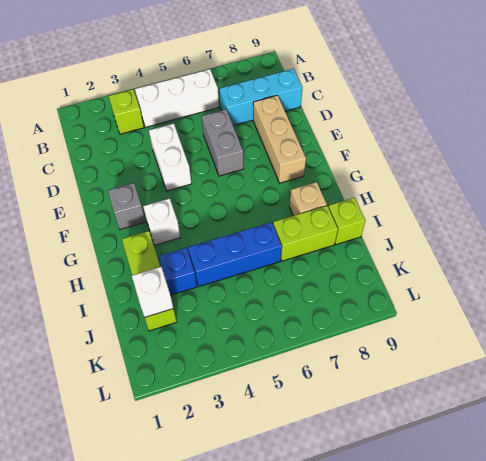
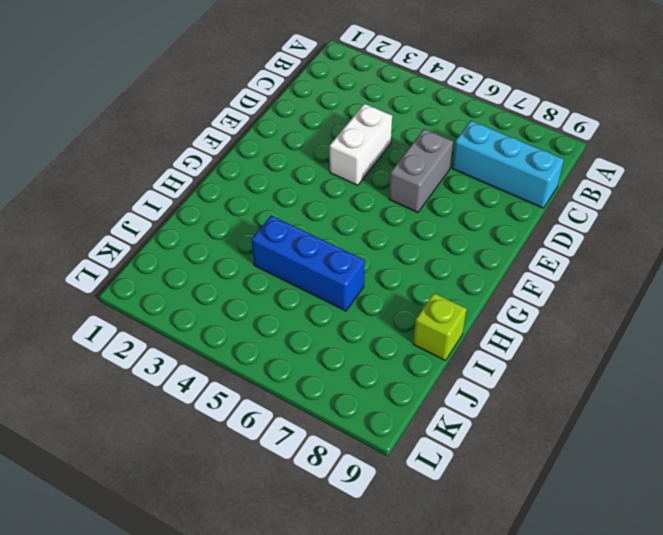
none -> lime brick B3 level 1
none -> white brick B4:B6 level 1
none -> tan brick D8:F8 level 1

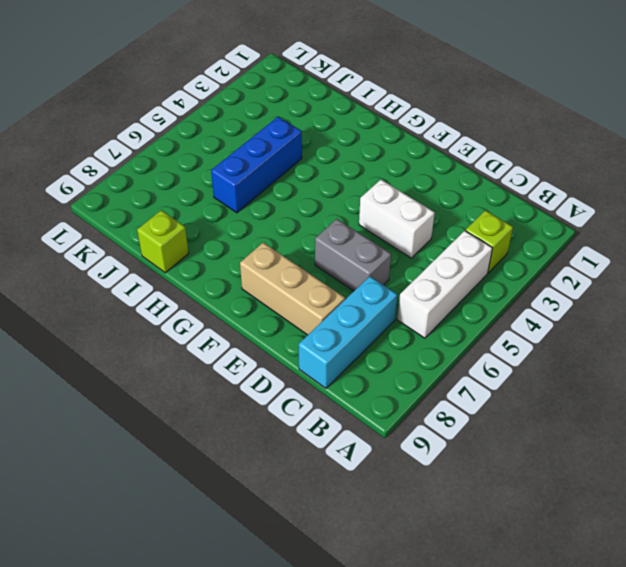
none -> grey brick F2 level 1
none -> white brick G3 level 1
none -> lime brick H2:J2 level 1

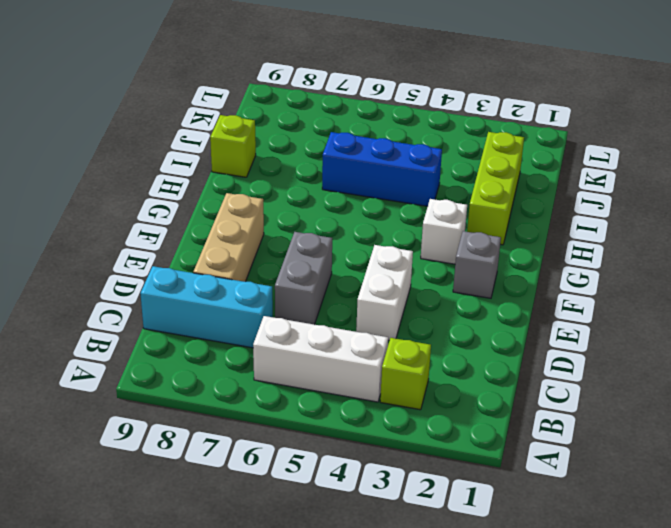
none -> tan brick H8 level 1
none -> blue brick I3 level 1
none -> lime brick I7:I8 level 1

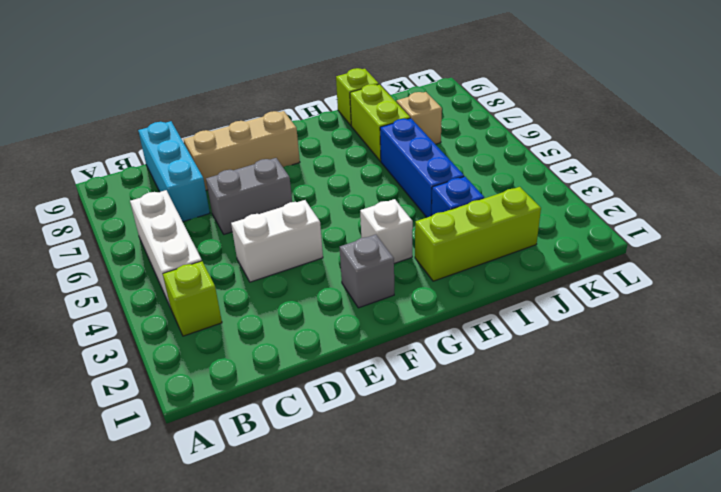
tan brick J7 level 1 -> tan brick H8 level 1
none -> white brick J2 level 2

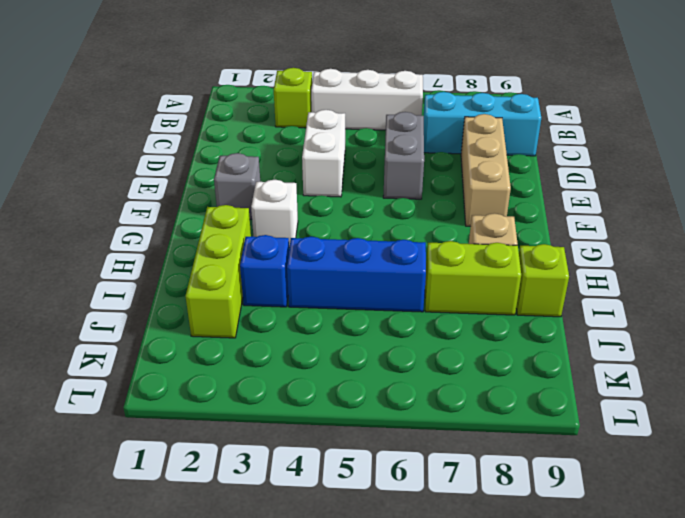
none -> white brick J2 level 2

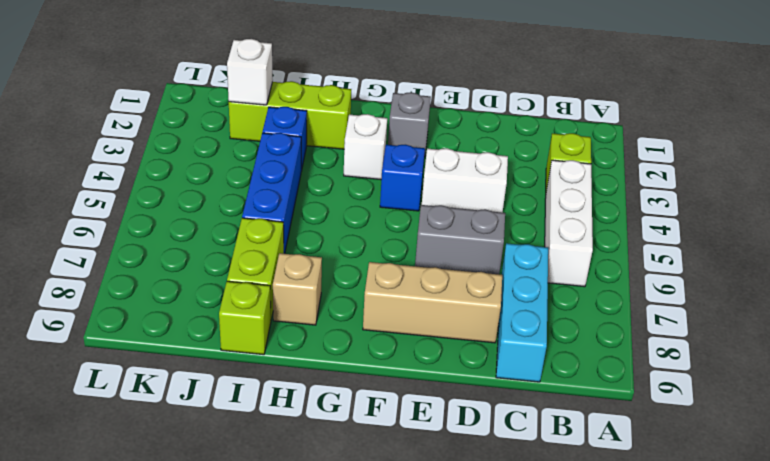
blue brick F4 level 1 -> none

